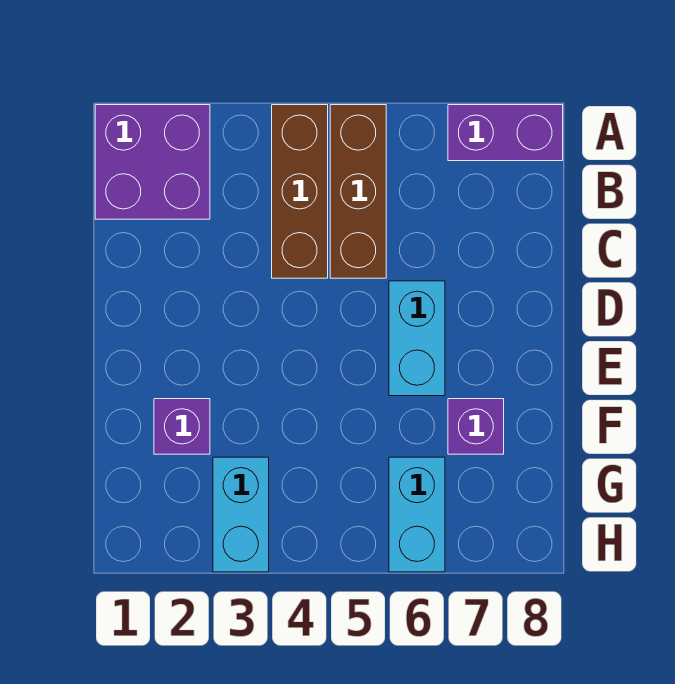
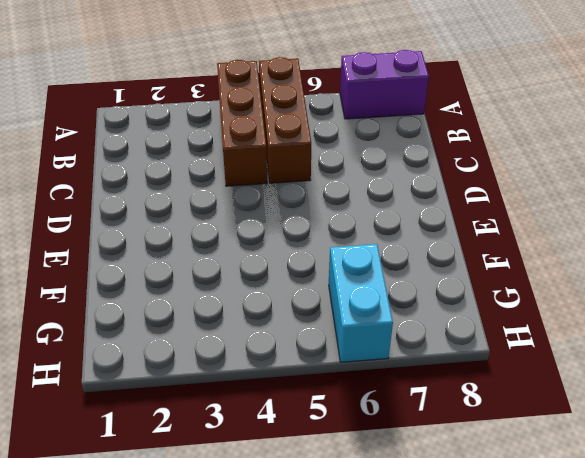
none -> purple brick A1:B2 level 1
none -> cyan brick D6:E6 level 1

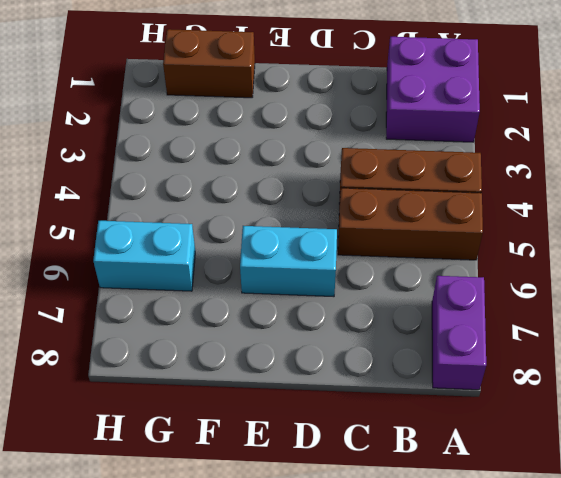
brown brick F1:G1 level 1 -> none
none -> purple brick F2 level 1
none -> purple brick F7 level 1

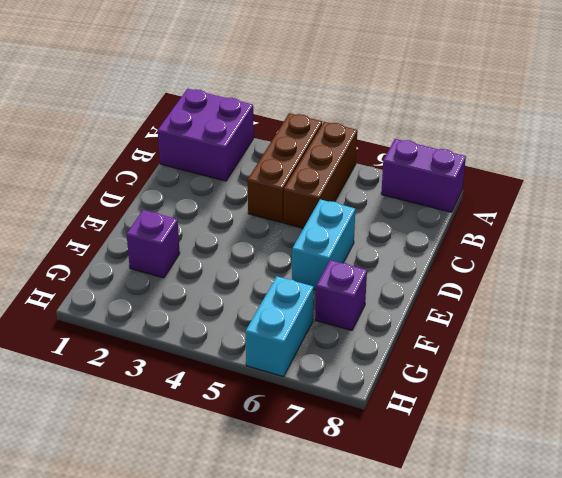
none -> cyan brick G3:H3 level 1

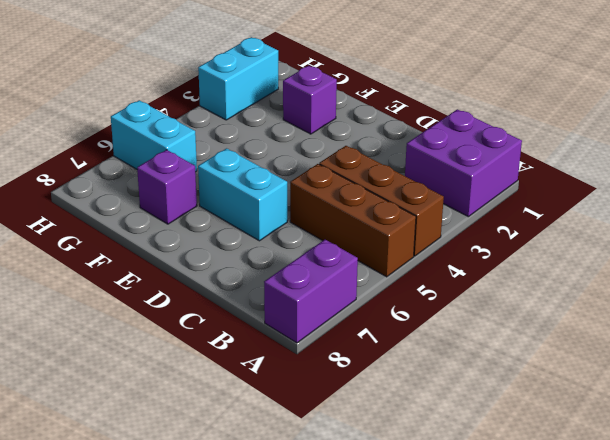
cyan brick H2:H3 level 1 -> cyan brick G3:H3 level 1

